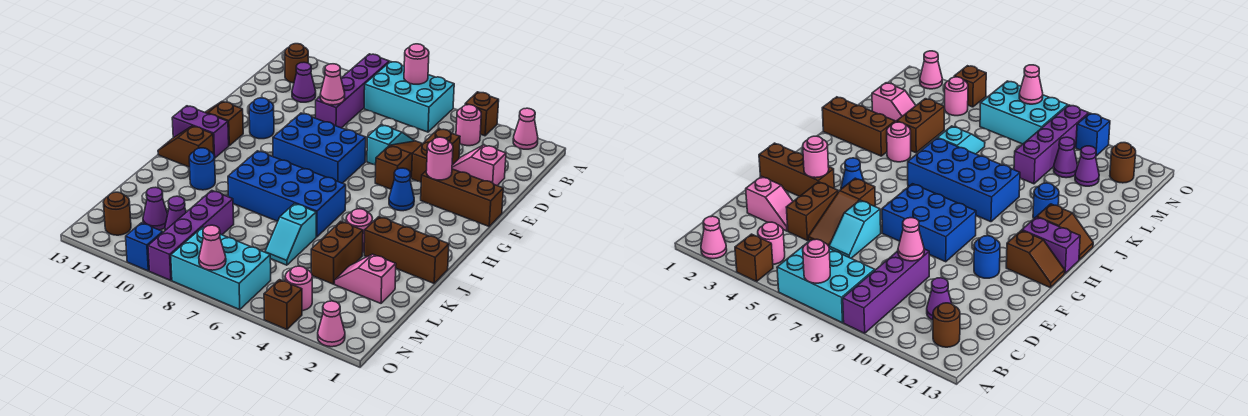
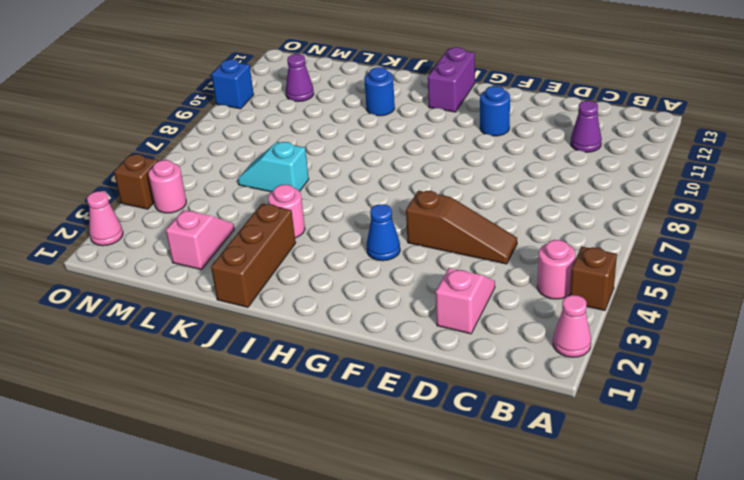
none -> cyan brick A6:B8 level 1
none -> purple brick A9:D9 level 1
none -> brown round brick B12 level 1
none -> brown brick D4:E4 level 1

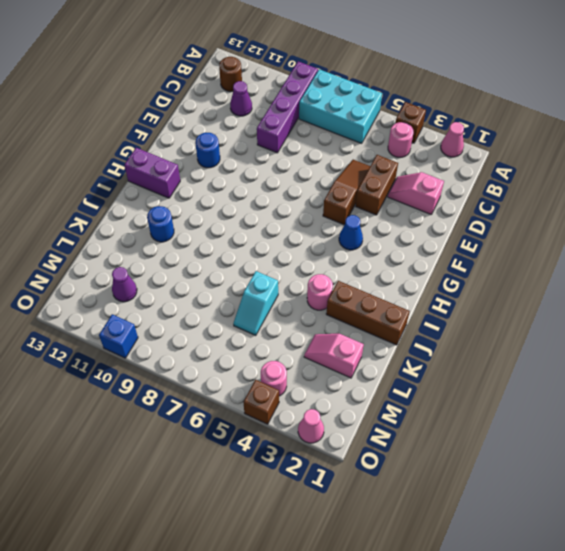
none -> cyan slope D6:E6 level 1 top E
none -> brown brick F1:F3 level 1
none -> blue brick F7:G9 level 1
none -> brown slope G12:G13 level 1 top 12

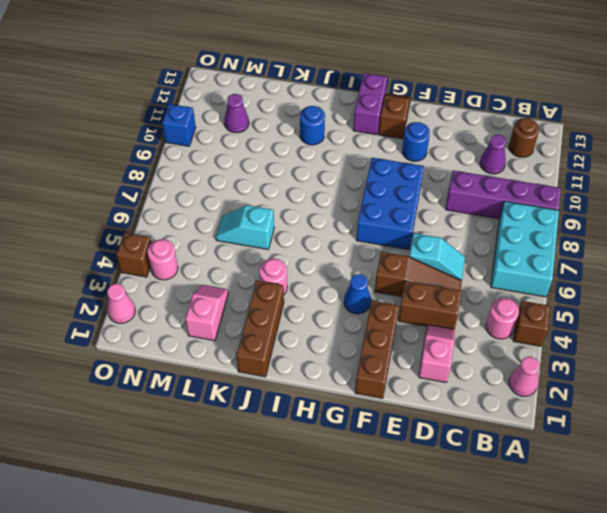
none -> blue brick I6:J9 level 1
none -> brown slope I12:I13 level 1 top 12
none -> brown brick K4:L4 level 1
none -> purple brick L9:O9 level 1

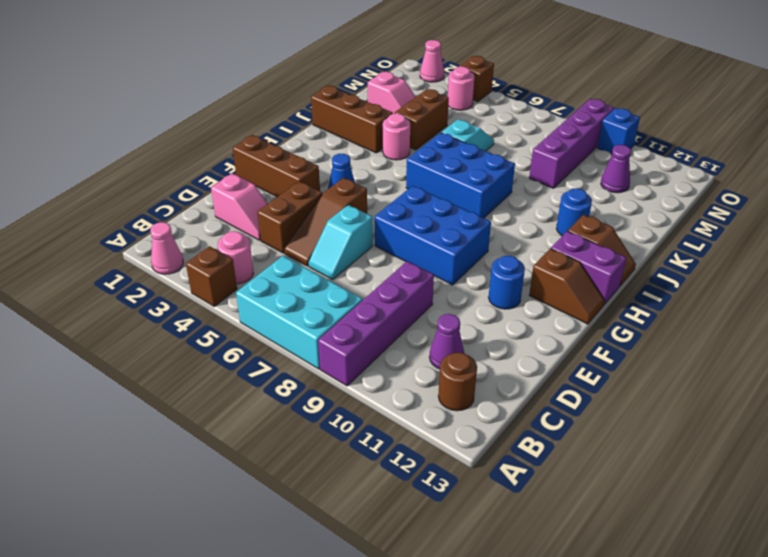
blue brick I6:J8 level 1 -> blue brick I6:J9 level 1
none -> purple cone M10 level 1
none -> cyan brick N6:O8 level 1
none -> brown round brick N12 level 1
none -> pink round brick A7 level 2

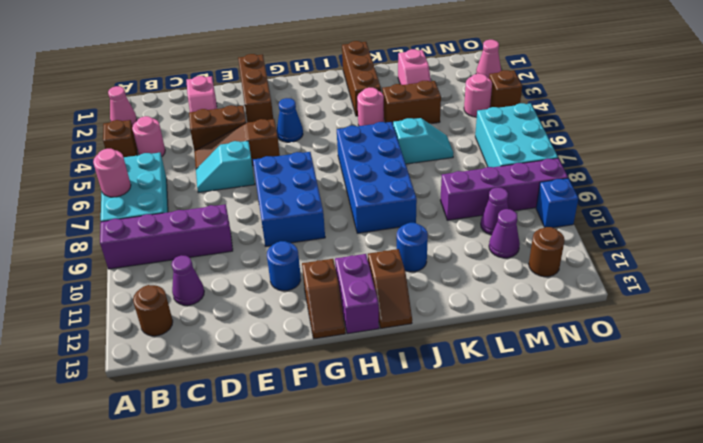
none -> pink cone D9 level 2
none -> pink round brick F3 level 2
none -> pink cone O7 level 2

